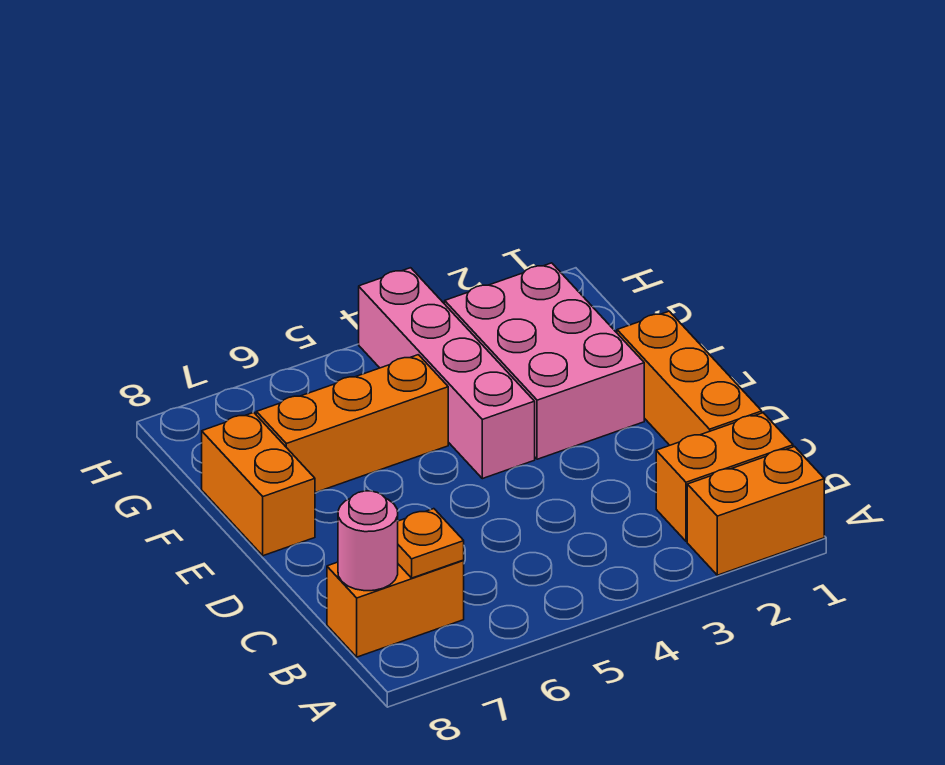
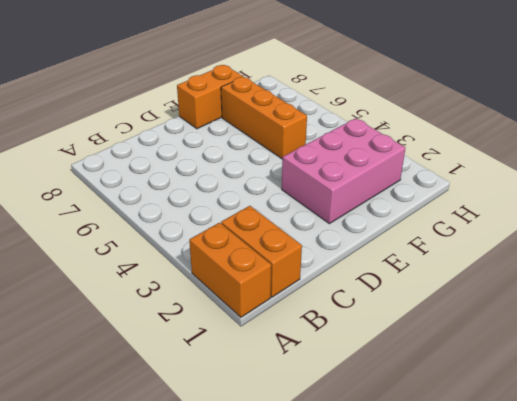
none -> orange brick B7:B8 level 1
none -> orange brick C1:E1 level 1

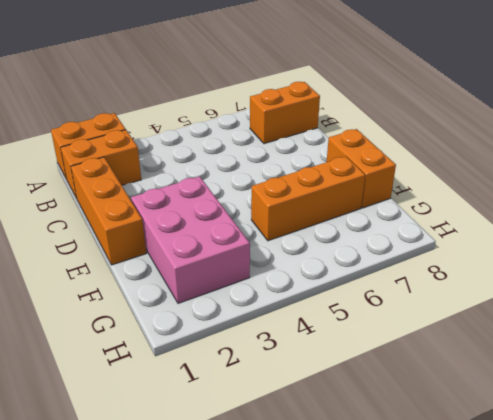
none -> pink brick E4:H4 level 1
none -> orange plate B7 level 2

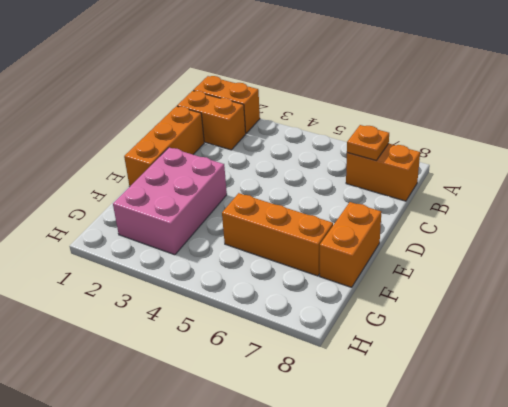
none -> pink brick E4:H4 level 1
none -> pink round brick B8 level 2

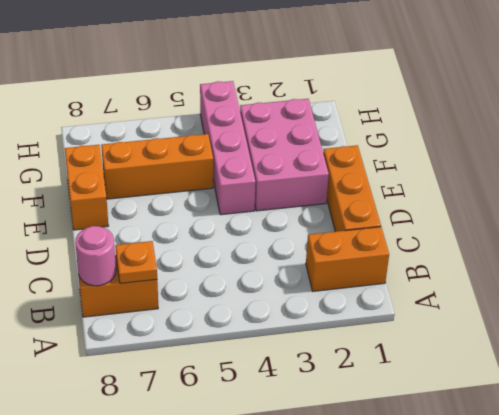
none -> orange brick A1:A2 level 1

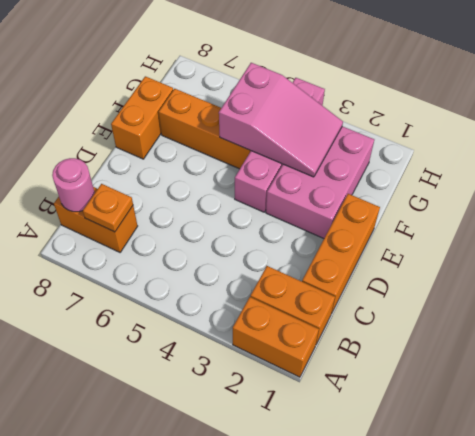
pink slope F3:G5 level 2 top 5 -> none

